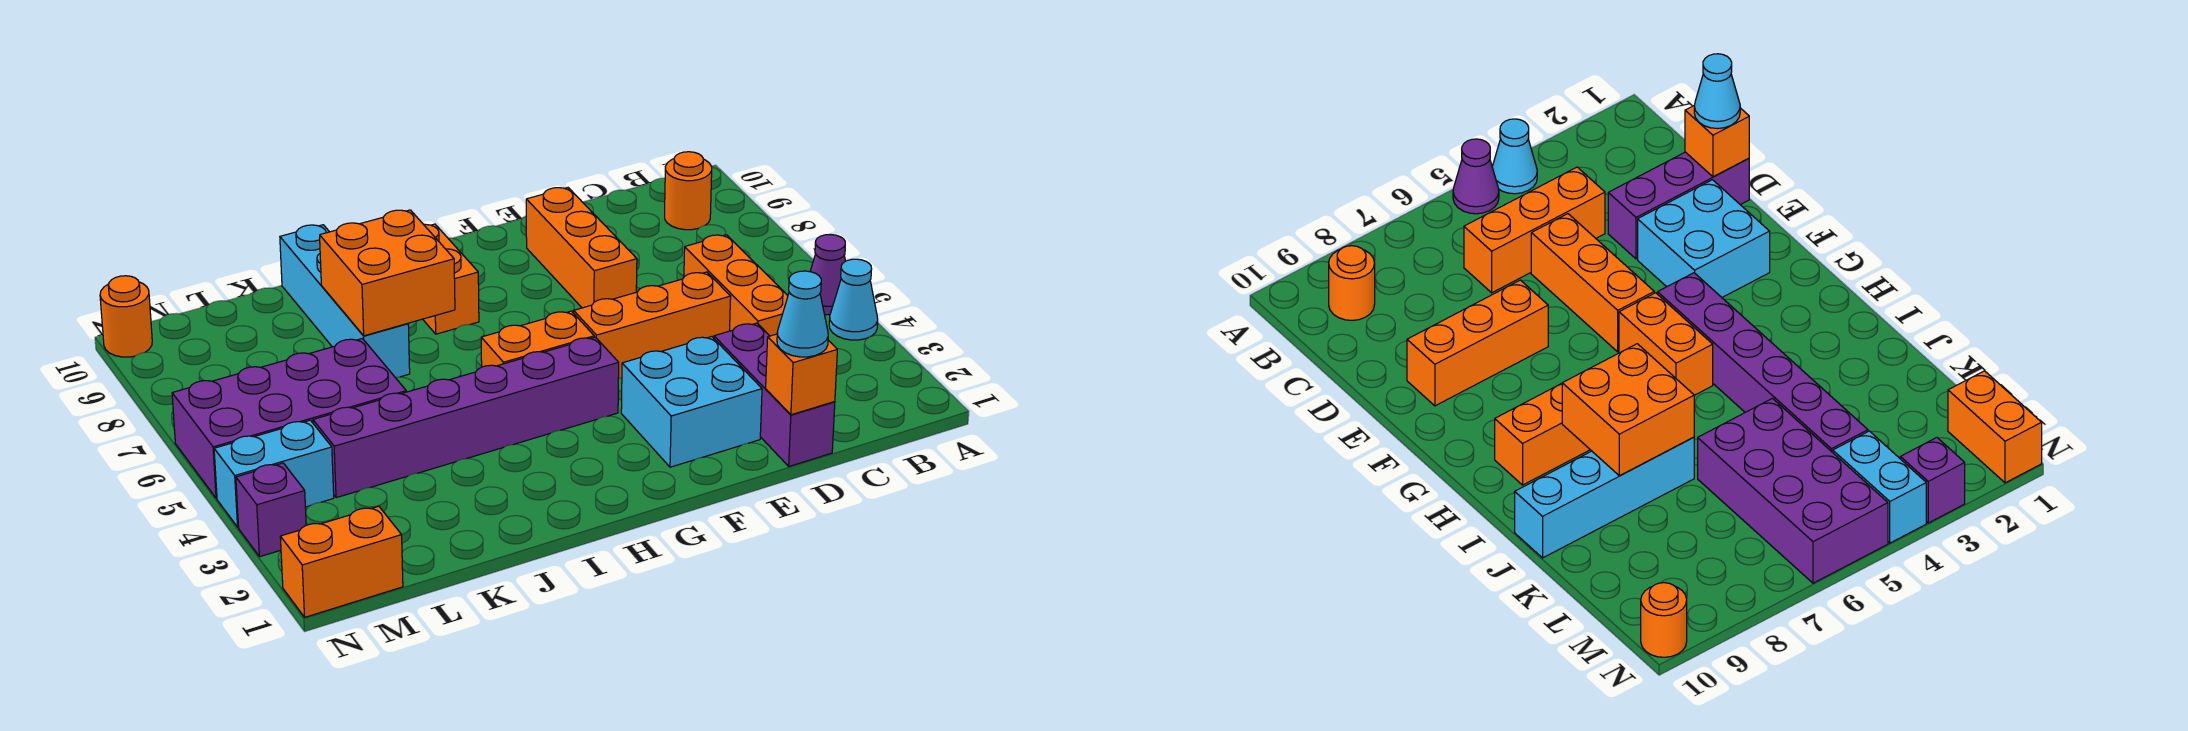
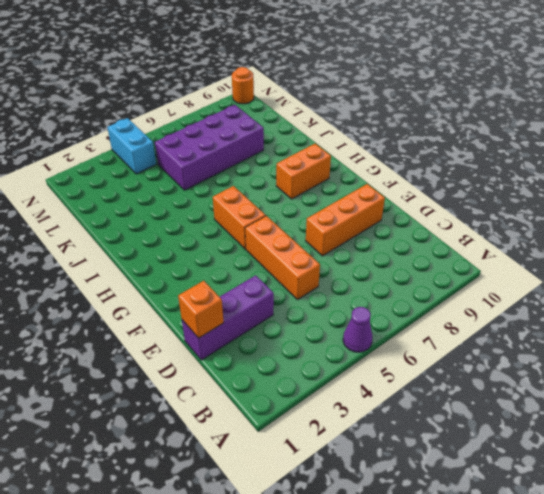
purple brick K5:L8 level 1 -> purple brick K5:N6 level 1
none -> cyan cone A4 level 1
none -> orange round brick B9 level 1
none -> orange brick C4:C6 level 1

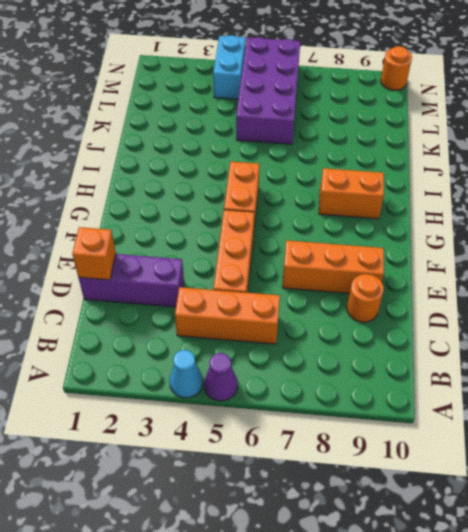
orange round brick D9 level 1 -> orange round brick B9 level 1
none -> cyan brick E2:F3 level 1
none -> purple brick G4:L4 level 1
none -> cyan brick J7:J10 level 1

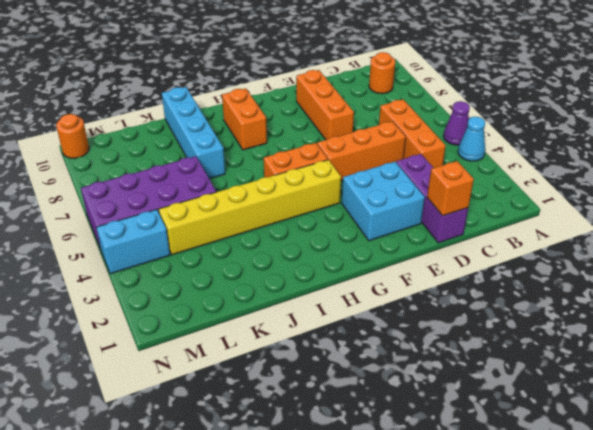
yellow brick G4:L4 level 1 -> purple brick G4:L4 level 1
none -> orange brick M1:N1 level 1
none -> purple brick N3 level 1
none -> orange brick I7:J8 level 2

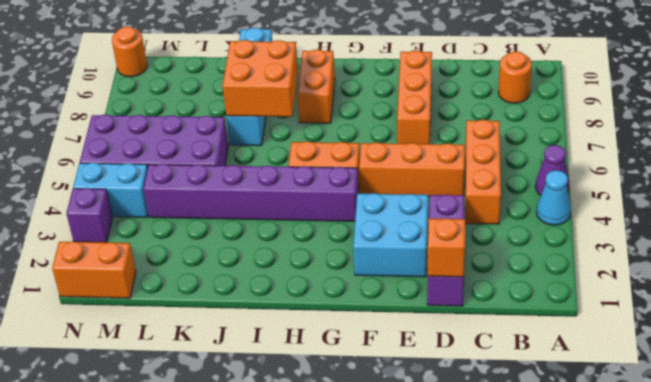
none -> cyan cone D1 level 3

